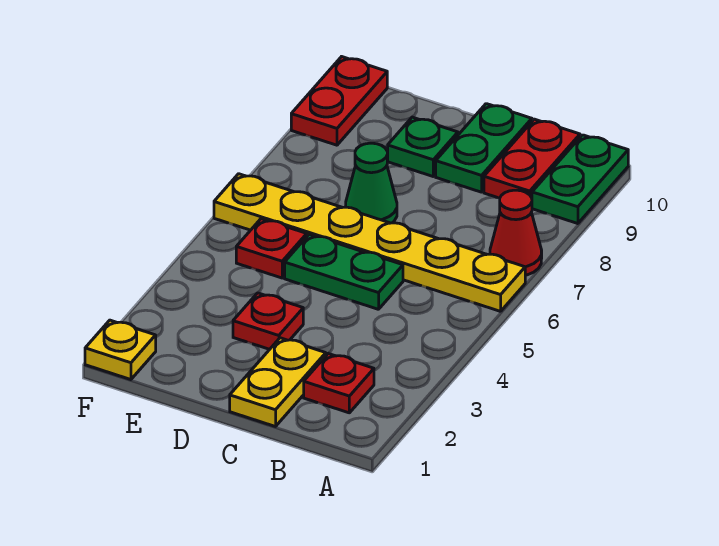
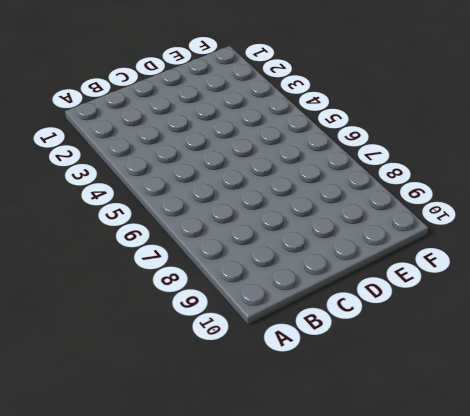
none -> yellow plate A6:F6 level 1
none -> red cone A7 level 1
none -> green plate A9:A10 level 1

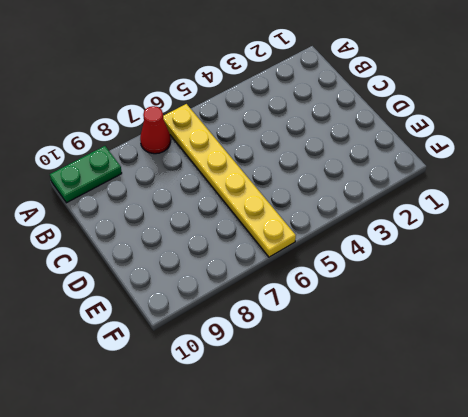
none -> red plate B2 level 1
none -> red plate B9:B10 level 1
none -> yellow plate C1:C2 level 1

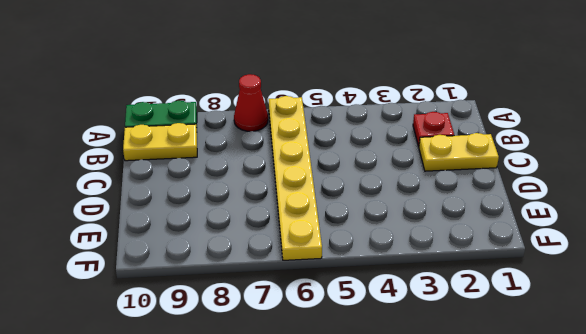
yellow plate B9:B10 level 1 -> red plate B9:B10 level 1
none -> green plate C5:D5 level 1
none -> green plate C9:C10 level 1
none -> red plate D3 level 1

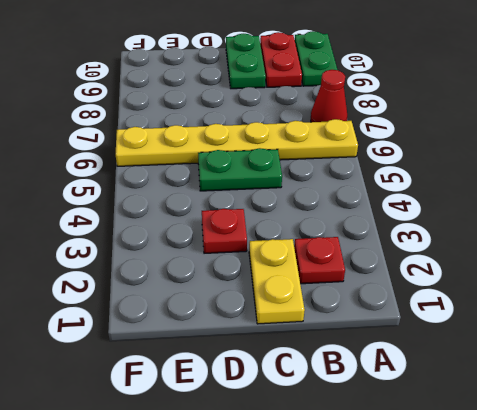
none -> green cone D7 level 1
none -> green plate D9 level 1
none -> red plate E5 level 1

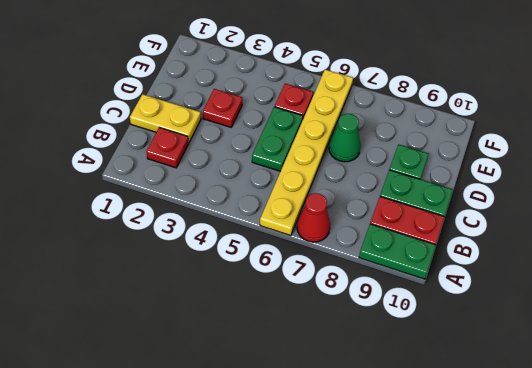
none -> yellow plate F1 level 1
none -> red plate F9:F10 level 1

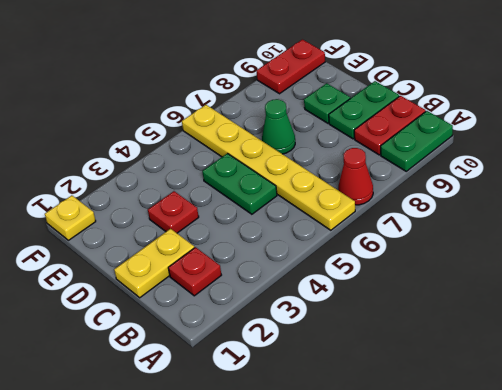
none -> red plate E5 level 1

